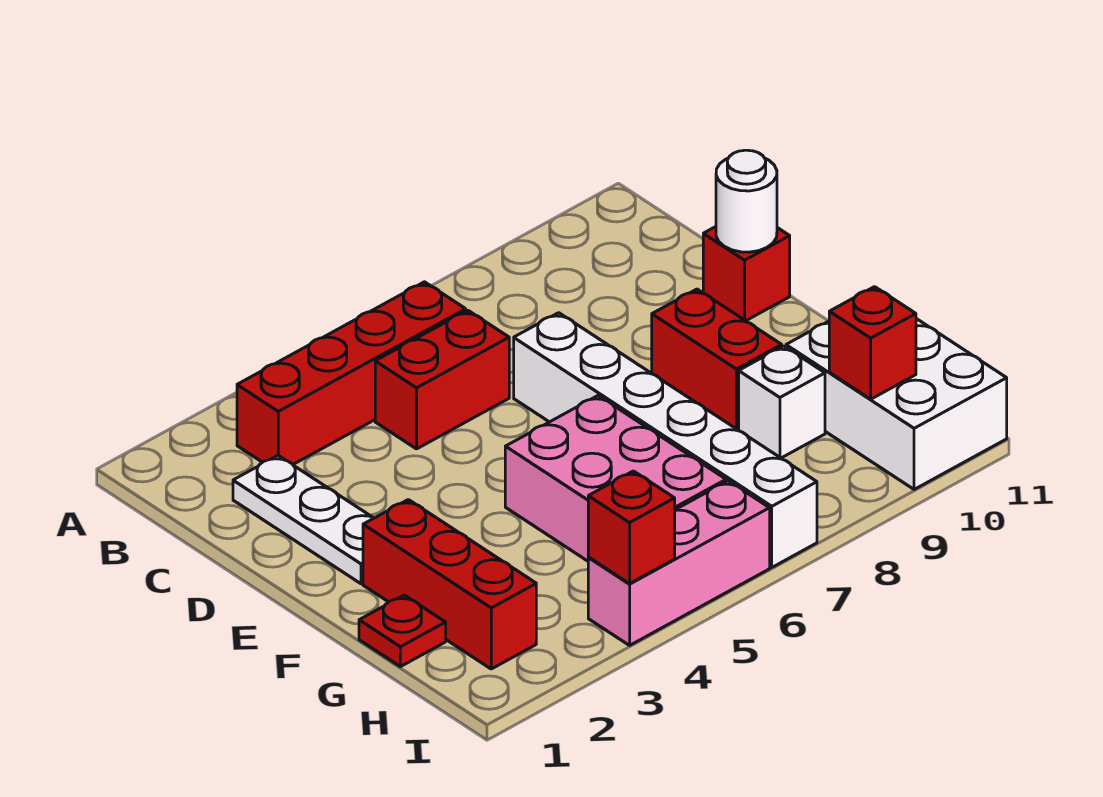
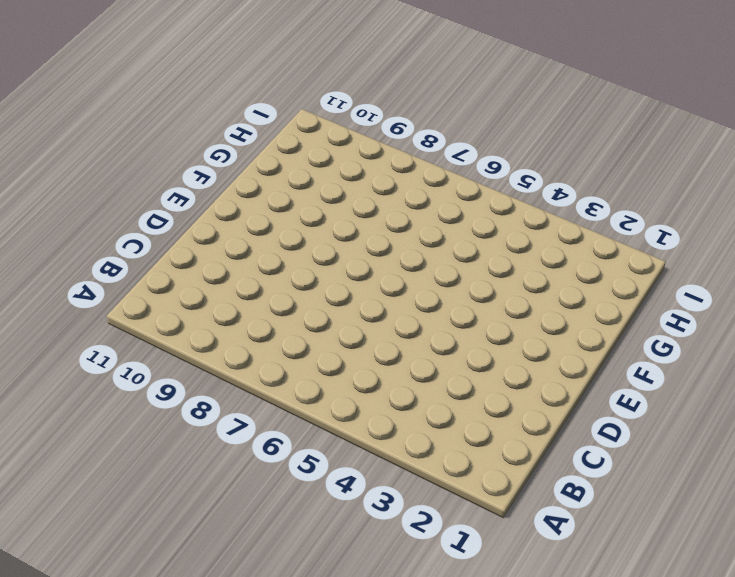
none -> red brick B3:B6 level 1
none -> white plate C2:E2 level 1
none -> red brick C5:C6 level 1

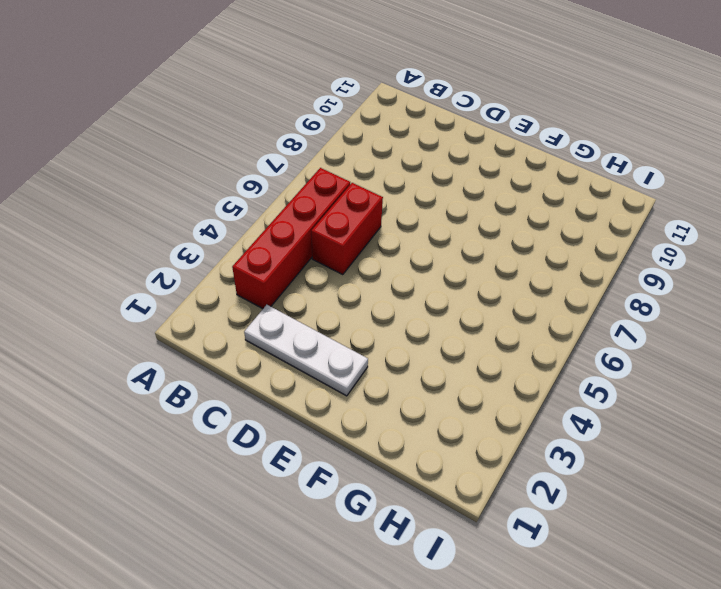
none -> white brick D7:I7 level 1
none -> red brick D11 level 1
none -> red brick E9:F9 level 1

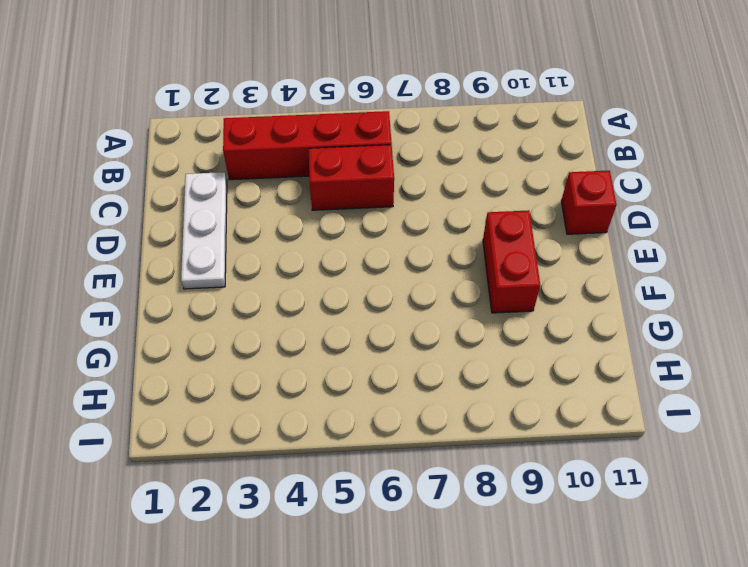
none -> white brick D7:I7 level 1
none -> red brick F2:H2 level 1
none -> pink brick F5:H6 level 1

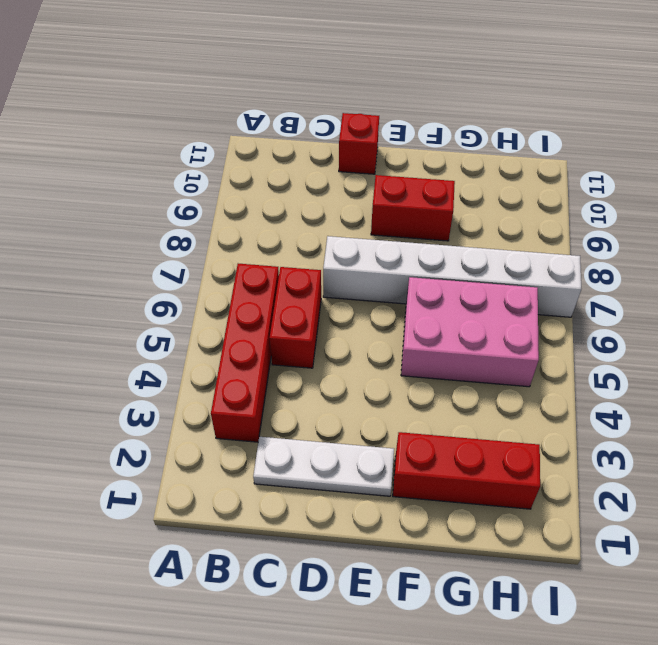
none -> red plate G1 level 1
none -> white brick G9 level 1
none -> white brick G10:I11 level 1

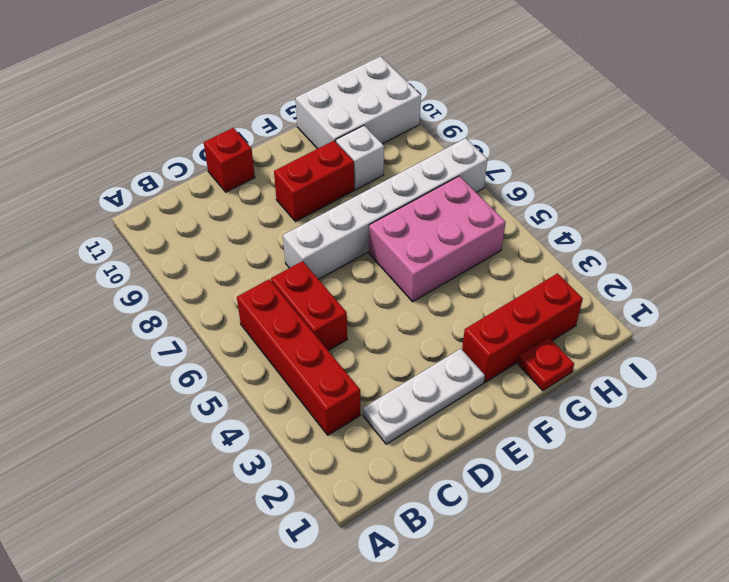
none -> pink brick I4:I6 level 1
none -> white round brick D11 level 2
none -> red brick H10 level 2

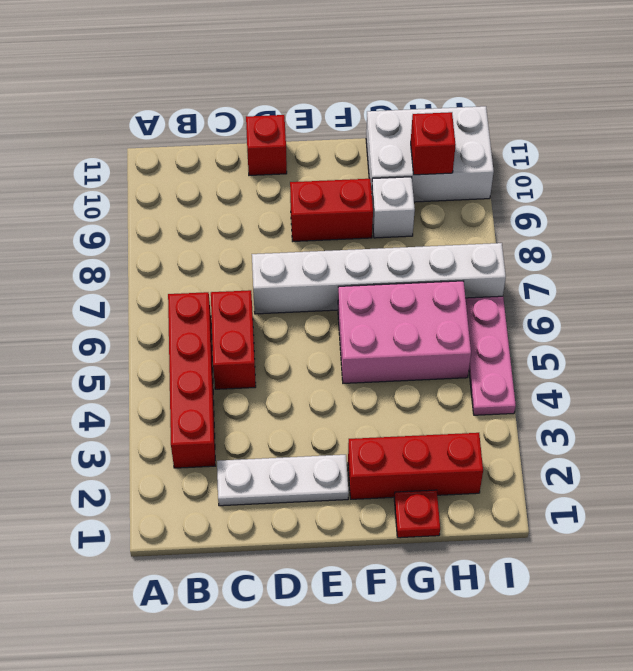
pink plate I4:I6 level 1 -> pink brick I4:I6 level 1
none -> white round brick D11 level 2
none -> red brick I4 level 2

